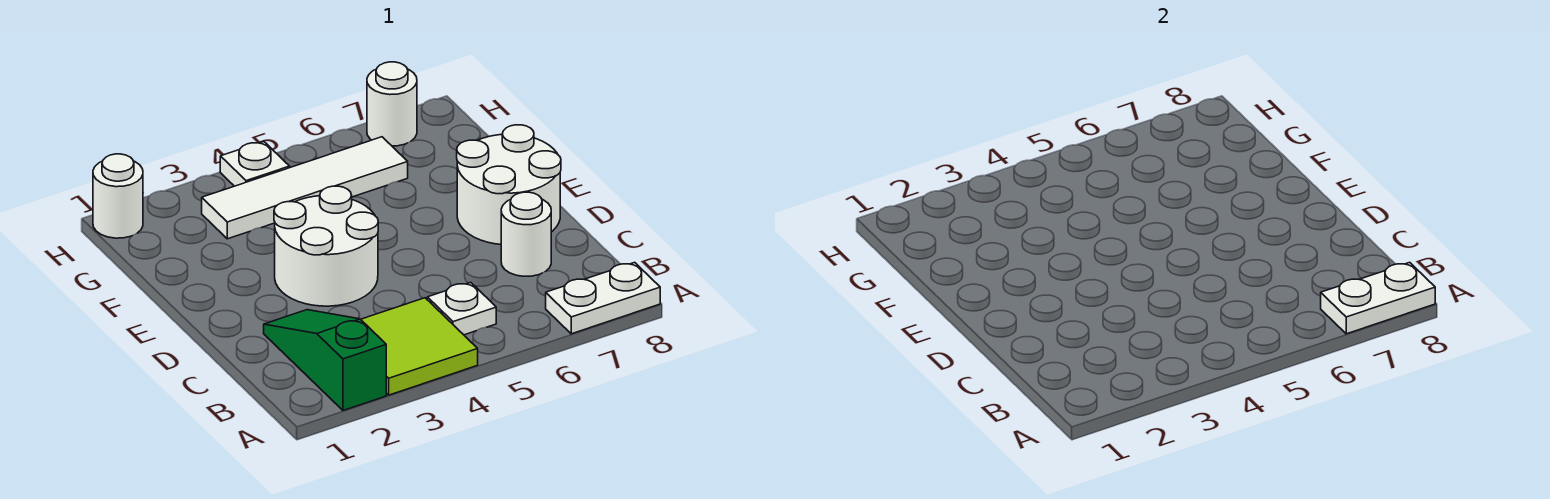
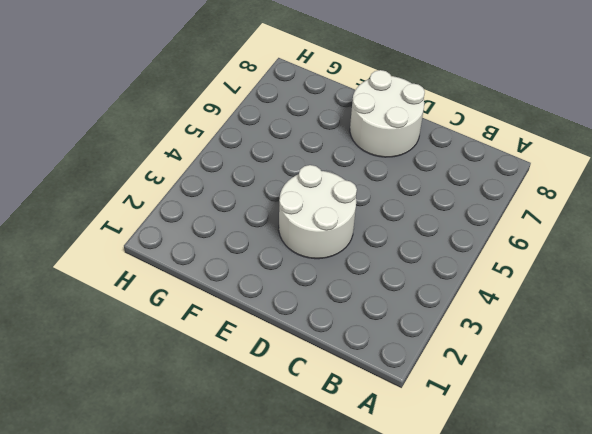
none -> green slope A2:C2 level 1 top A
none -> lime tile A3:B4 level 1
none -> white plate A7:A8 level 1

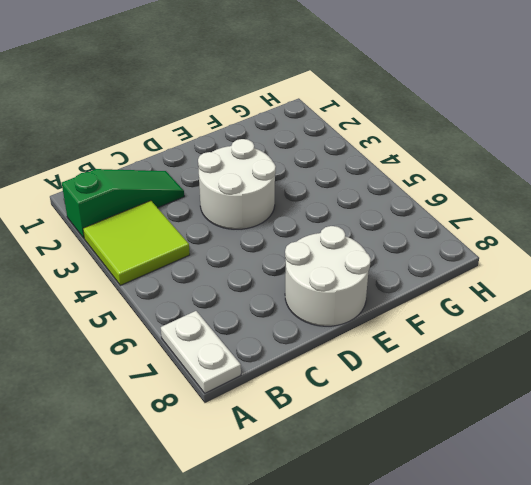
none -> white plate B5 level 1
none -> white round brick C7 level 1
none -> white tile G3:G6 level 1

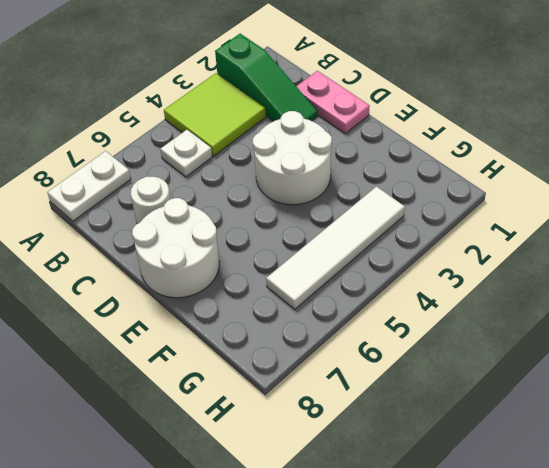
pink plate C1:D1 level 1 -> none
none -> white round brick H1 level 1
none -> white plate H4 level 1
none -> white round brick H7 level 1

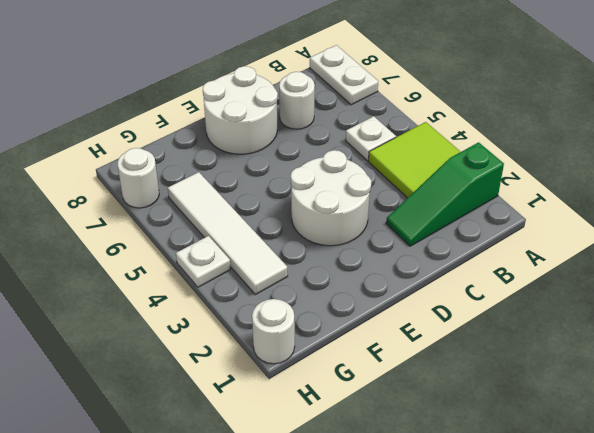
none -> white plate A7:A8 level 2

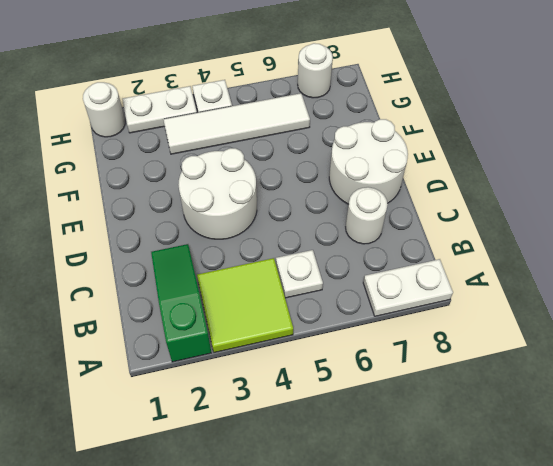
white plate H2:H3 level 1 -> white plate A7:A8 level 2

